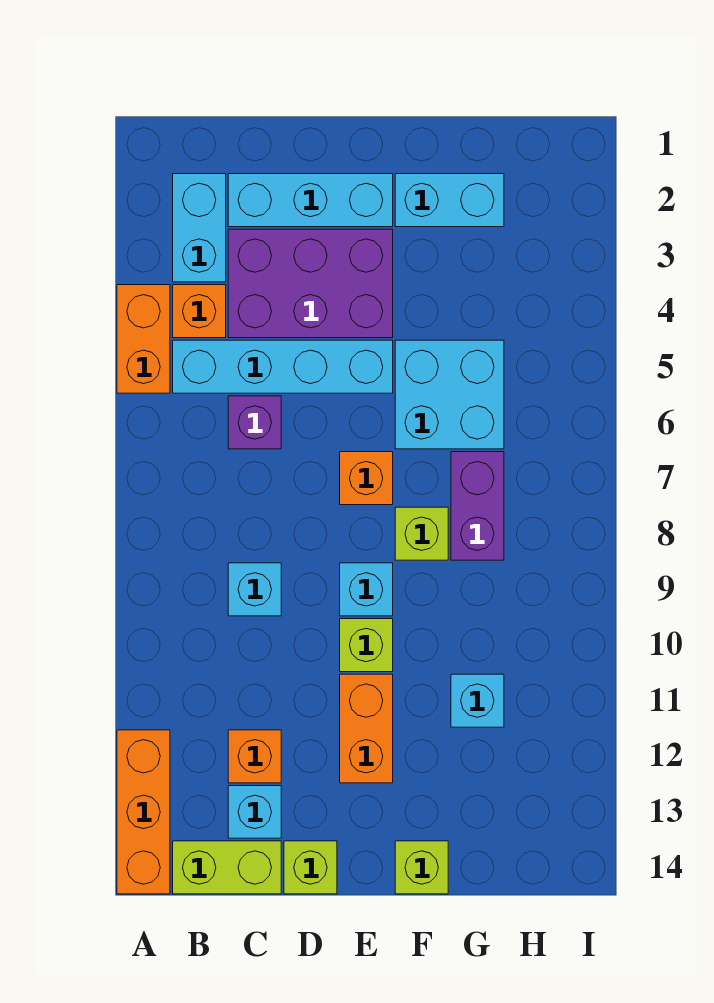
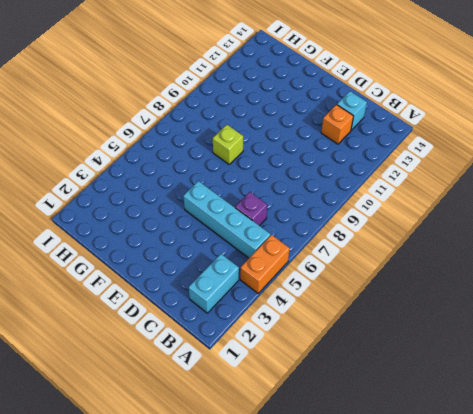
none -> orange brick A12:A14 level 1
none -> orange brick B4 level 1
none -> lime brick B14:C14 level 1

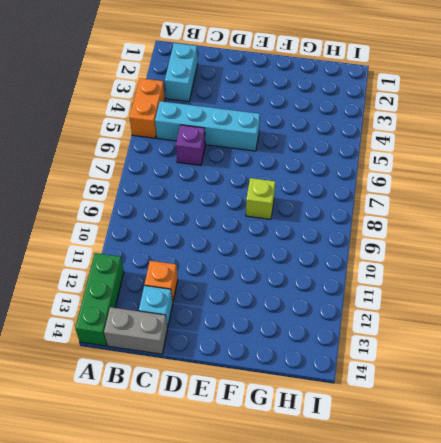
green brick A12:A14 level 1 -> orange brick A12:A14 level 1
grey brick B14:C14 level 1 -> lime brick B14:C14 level 1
none -> orange brick B4 level 1
none -> cyan brick C2:E2 level 1
none -> purple brick C3:E4 level 1

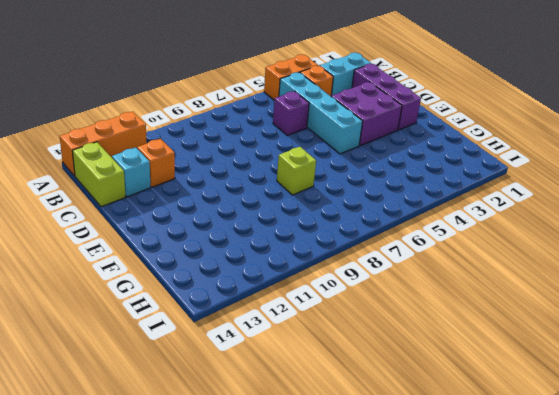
purple brick C2:E2 level 1 -> cyan brick C2:E2 level 1
purple brick D3:E4 level 1 -> purple brick C3:E4 level 1
none -> cyan brick C9 level 1
none -> lime brick D14 level 1
none -> orange brick E7 level 1

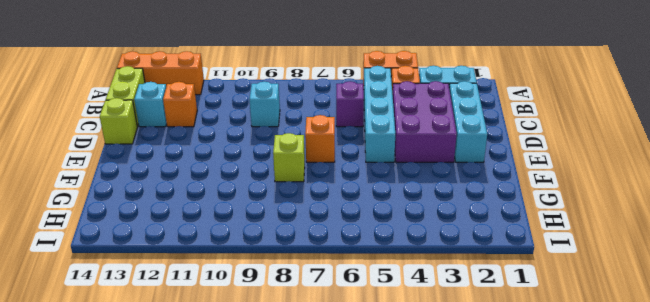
none -> cyan brick E9 level 1
none -> lime brick E10 level 1
none -> orange brick E11:E12 level 1

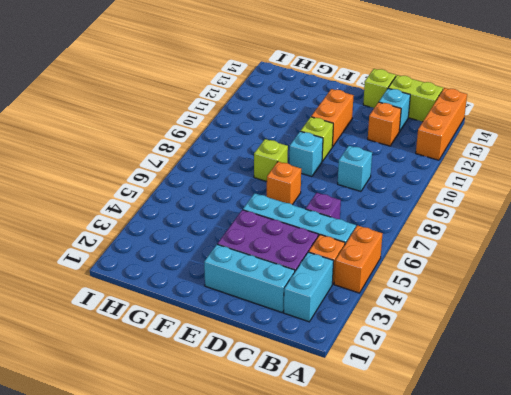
none -> cyan brick F2:G2 level 1
none -> cyan brick F5:G6 level 1
none -> lime brick F14 level 1

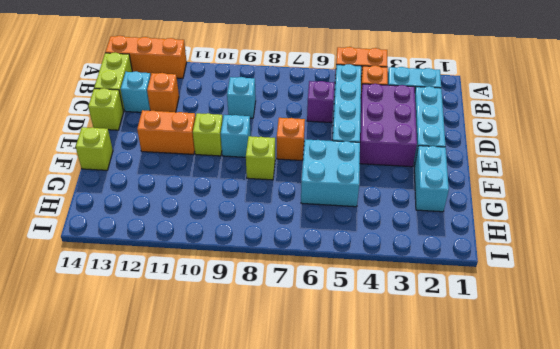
none -> purple brick G7:G8 level 1
none -> cyan brick G11 level 1

